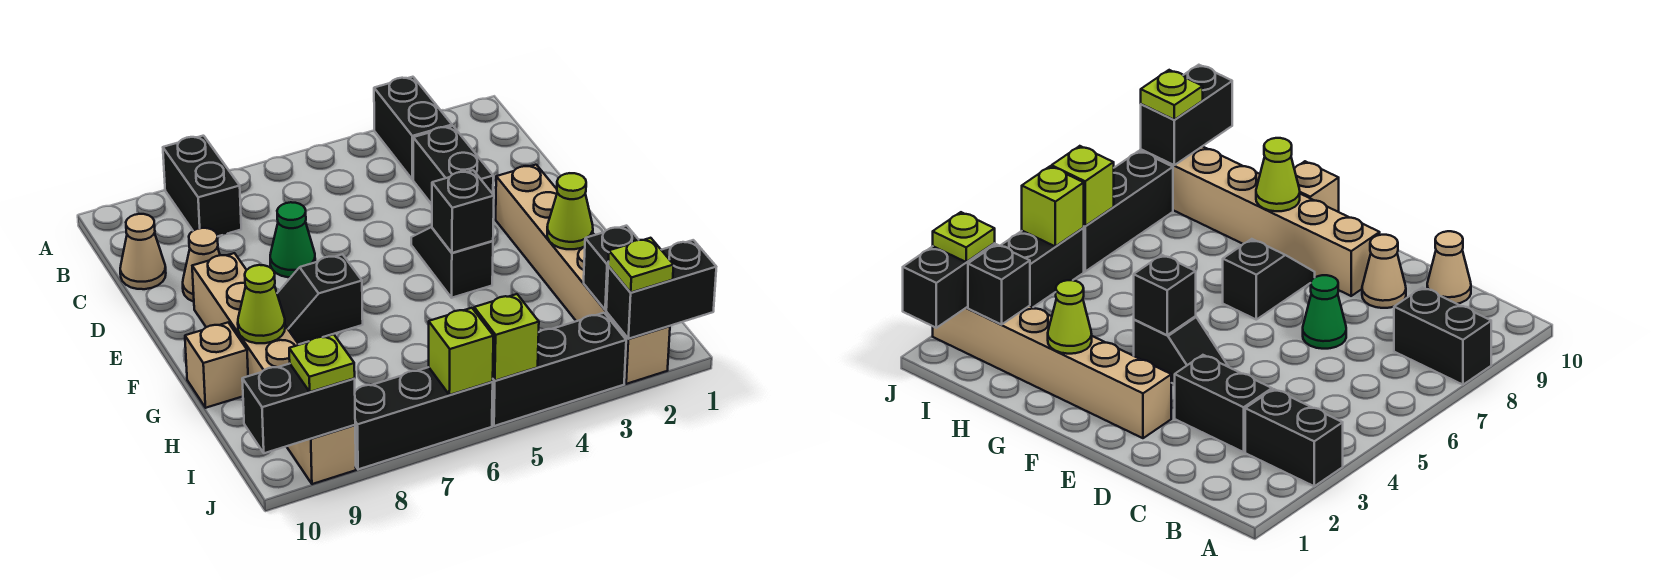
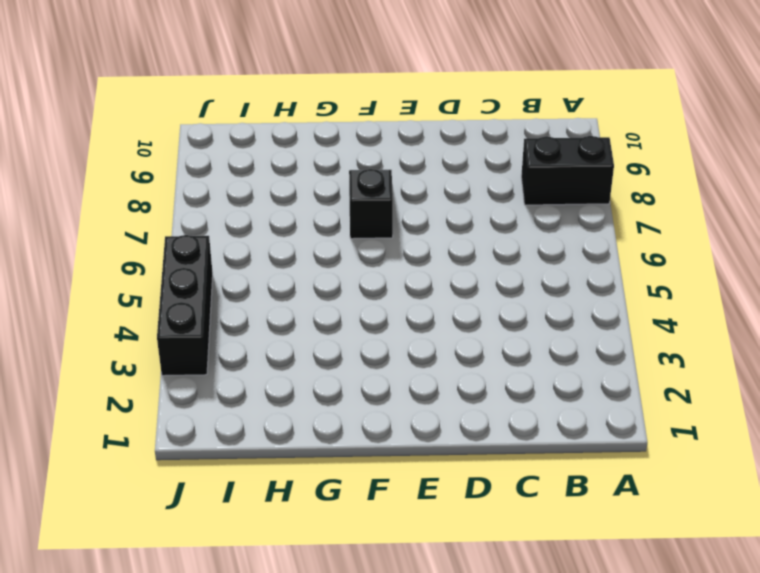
none -> black brick A3:B3 level 1
none -> black brick C3:D3 level 1
none -> tan cone C10 level 1

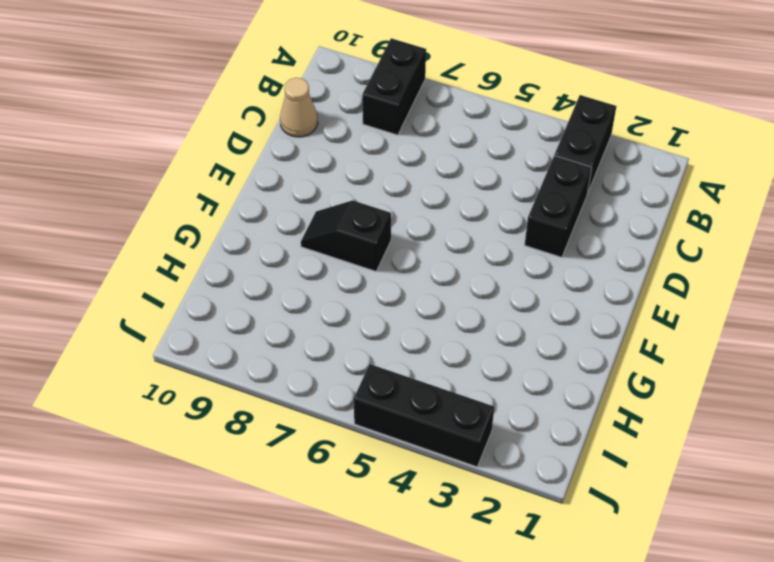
none -> green cone D7 level 1
none -> tan cone D9 level 1
none -> tan brick E2:J2 level 1

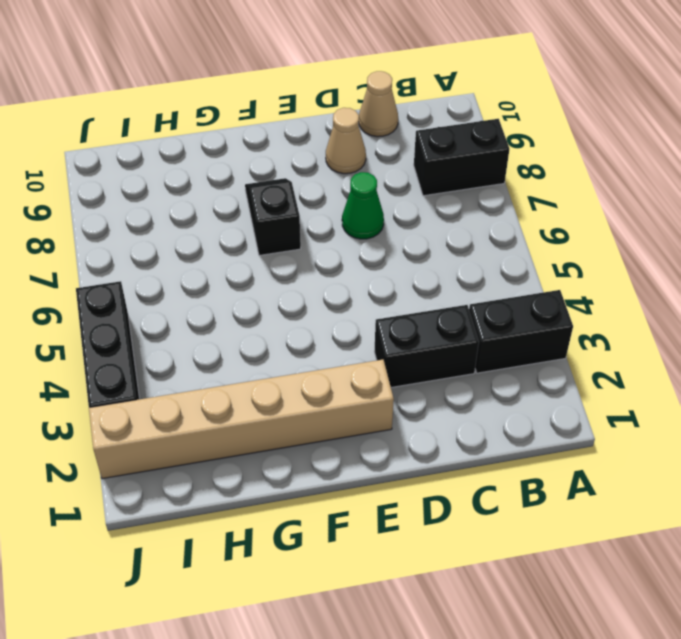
none -> black slope E4:F4 level 1 top F
none -> tan brick E9:J9 level 1
none -> tan brick G10 level 1

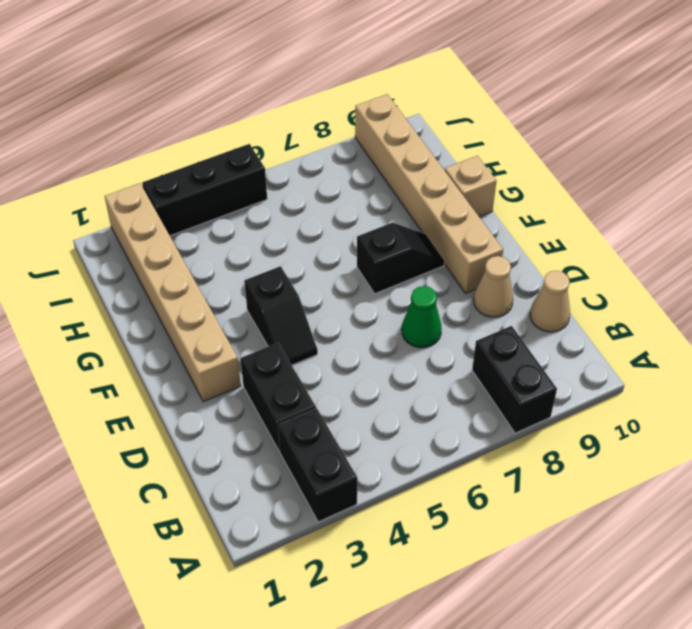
none -> black brick J6:J8 level 1
none -> black brick F4 level 2
none -> lime cone G2 level 2

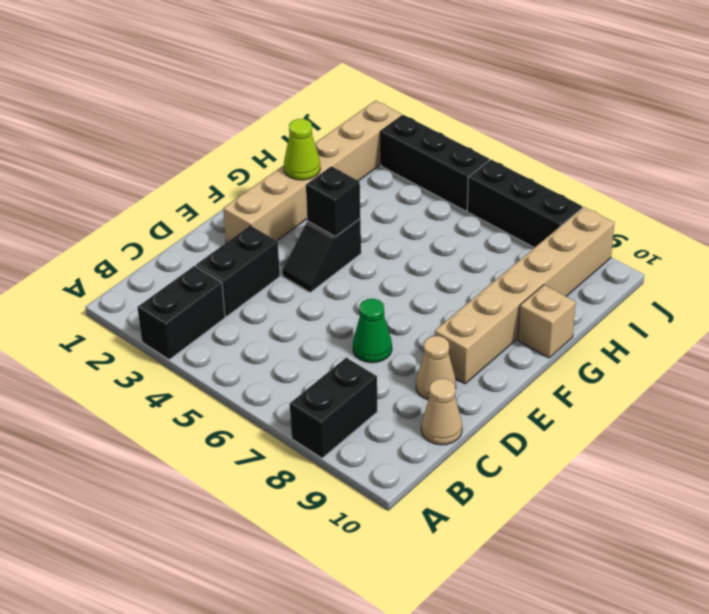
none -> black slope F7:F8 level 1 top 7
none -> lime cone G9 level 2
none -> black brick I2 level 2

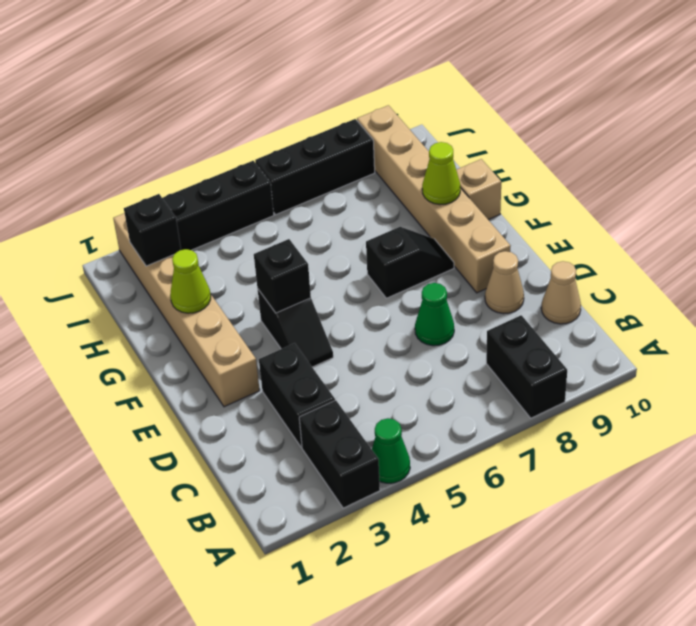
green cone A4 level 1 -> none
none -> black brick J1:J2 level 2
none -> lime brick J5 level 2
none -> lime brick J6 level 2

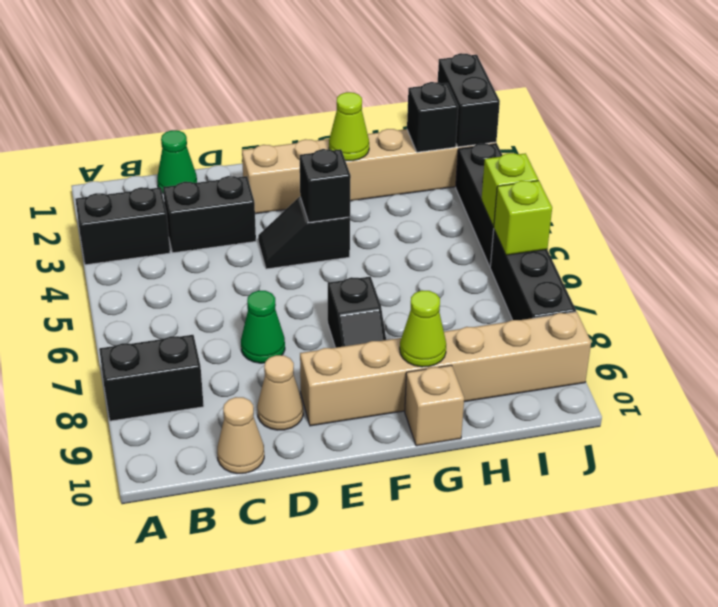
green cone C1 level 1 -> none
none -> black brick J9:J10 level 2
none -> lime plate J2 level 3
none -> lime plate J9 level 3

